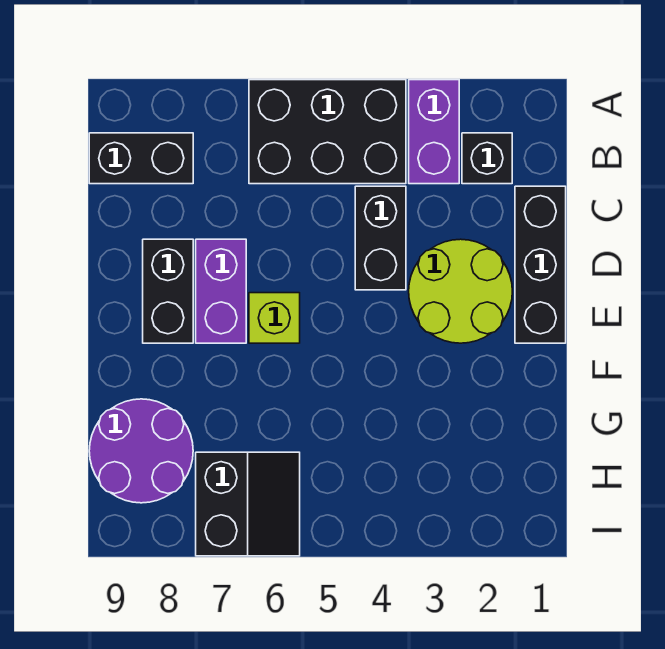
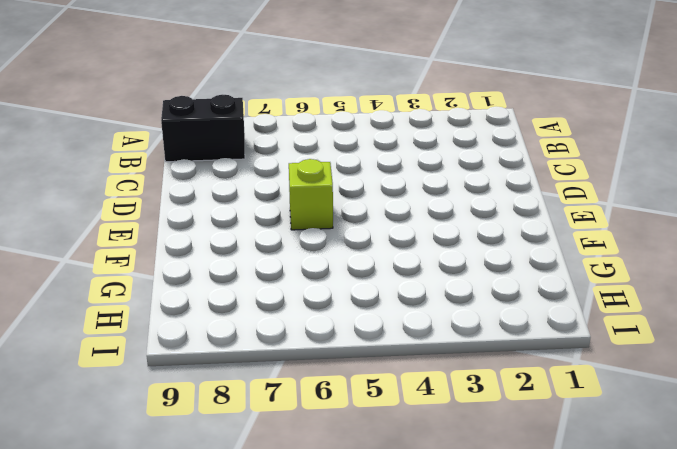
none -> purple brick A3:B3 level 1
none -> black brick A4:B6 level 1
none -> black brick B2 level 1

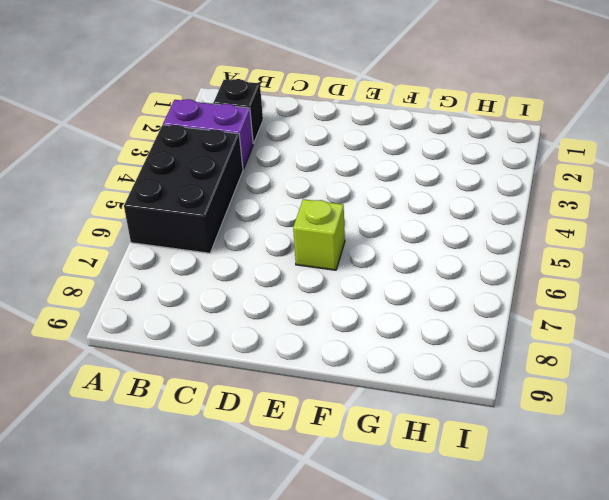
none -> black brick B8:B9 level 1
none -> black brick C1:E1 level 1
none -> black brick C4:D4 level 1

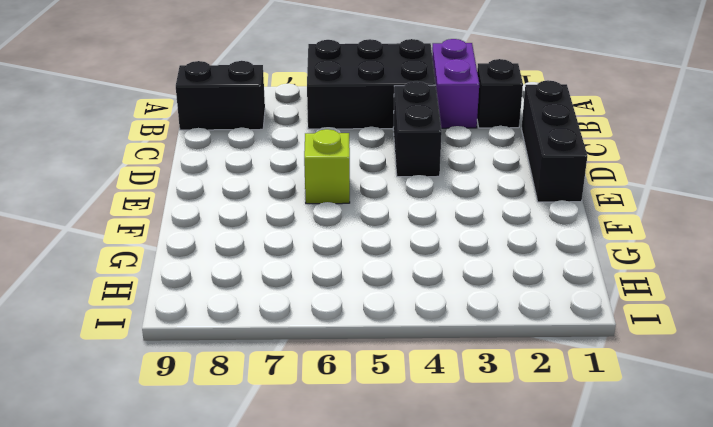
none -> lime round brick D2:E3 level 1
none -> purple brick D7:E7 level 1
none -> black brick D8:E8 level 1

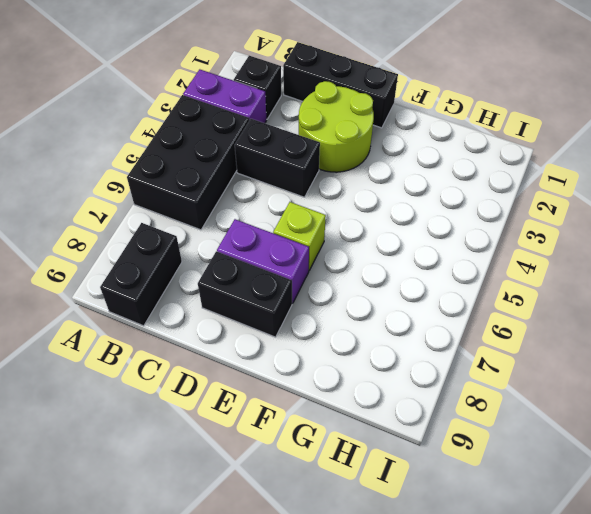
none -> purple round brick G8:H9 level 1
none -> black slope H6:I7 level 1 top 7

